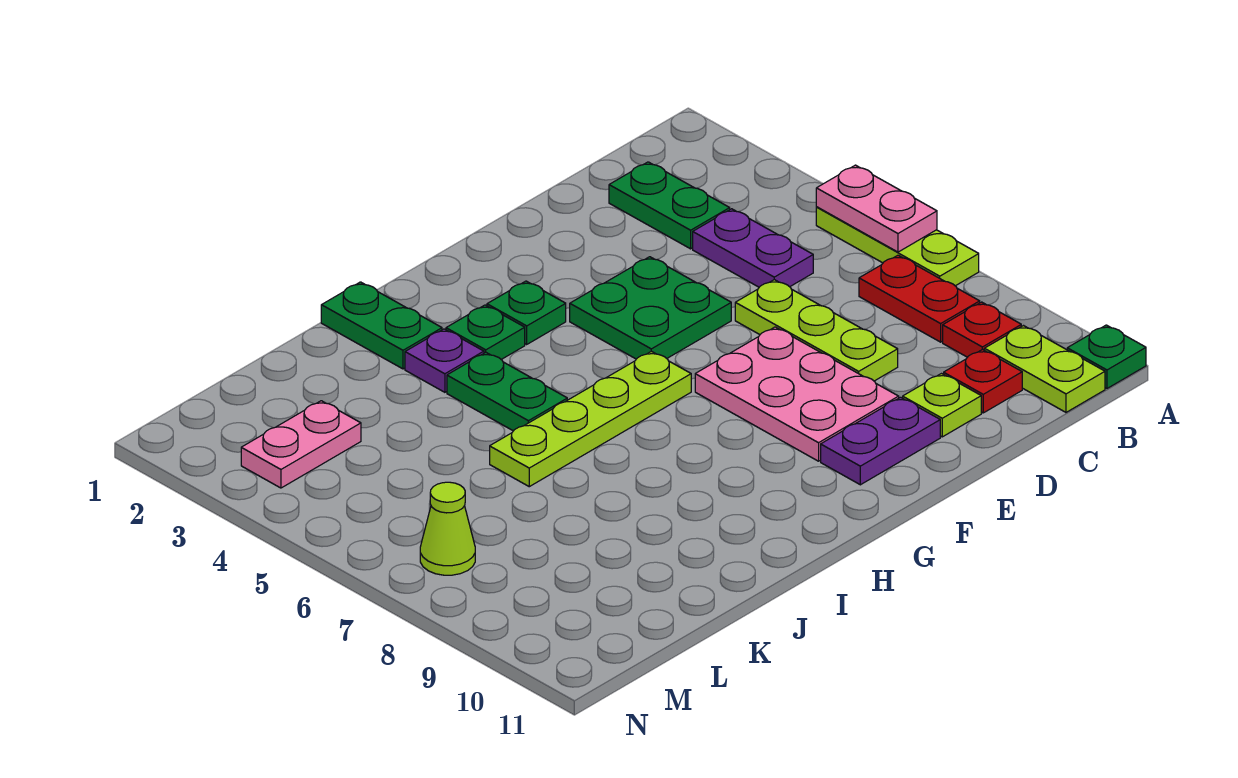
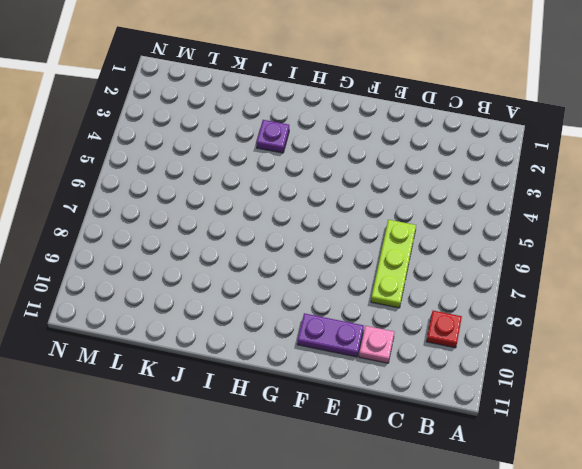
pink plate D10 level 1 -> lime plate D10 level 1
none -> lime plate A5:A7 level 1
none -> green plate A11 level 1
none -> red plate B7:B8 level 1

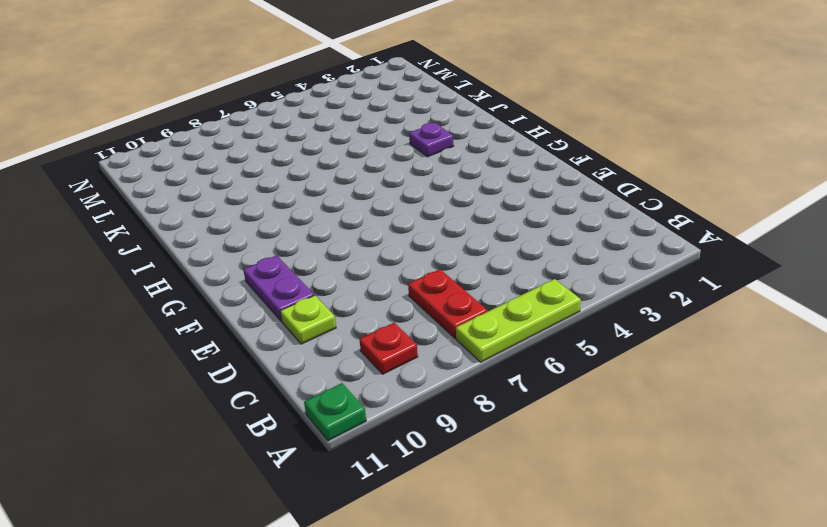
red plate B7:C7 level 1 -> red plate B7:B8 level 1
none -> lime plate B10:B11 level 1
none -> green plate C2:C3 level 1
none -> purple plate C4:C5 level 1

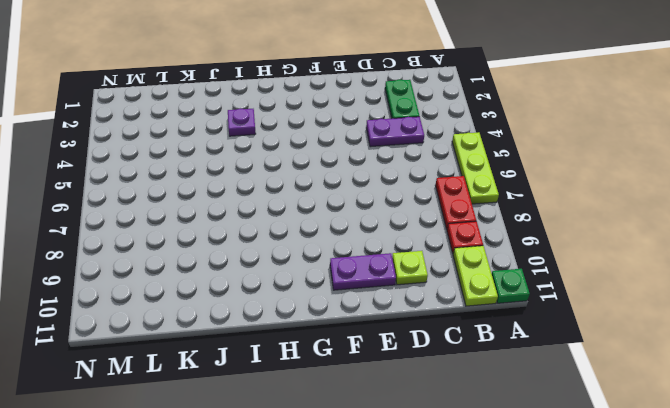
purple plate C4:D4 level 1 -> purple plate C4:C5 level 1
none -> red plate C10 level 1
none -> lime plate D6:D8 level 1
none -> green plate E4:F5 level 1

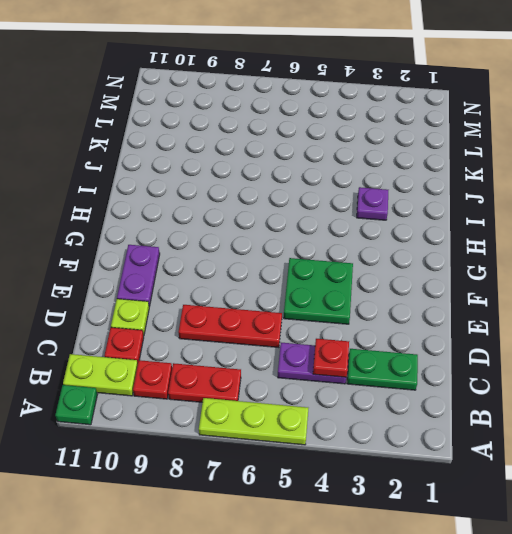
red plate C4 level 2 -> none
red plate D6:D8 level 1 -> lime plate D6:D8 level 1
none -> pink plate E7:F9 level 1
none -> green plate G3 level 1
none -> lime plate G6:J6 level 1

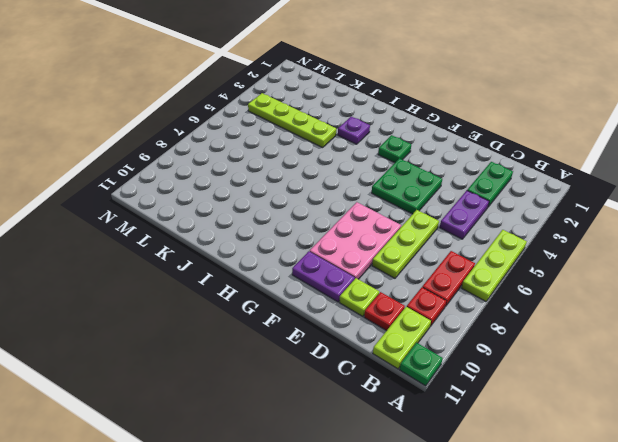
lime plate J4:M4 level 1 -> lime plate G6:J6 level 1
none -> green plate H3 level 1
none -> green plate I1:I2 level 1
none -> green plate I4:I5 level 1

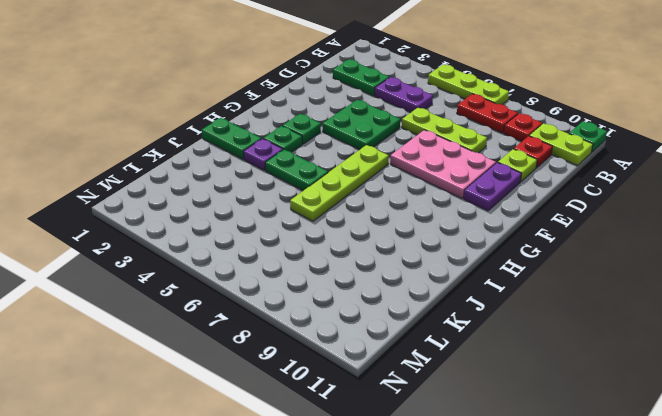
none -> pink plate L3:M3 level 1
none -> lime cone M7 level 1
none -> pink plate A5:A6 level 2

